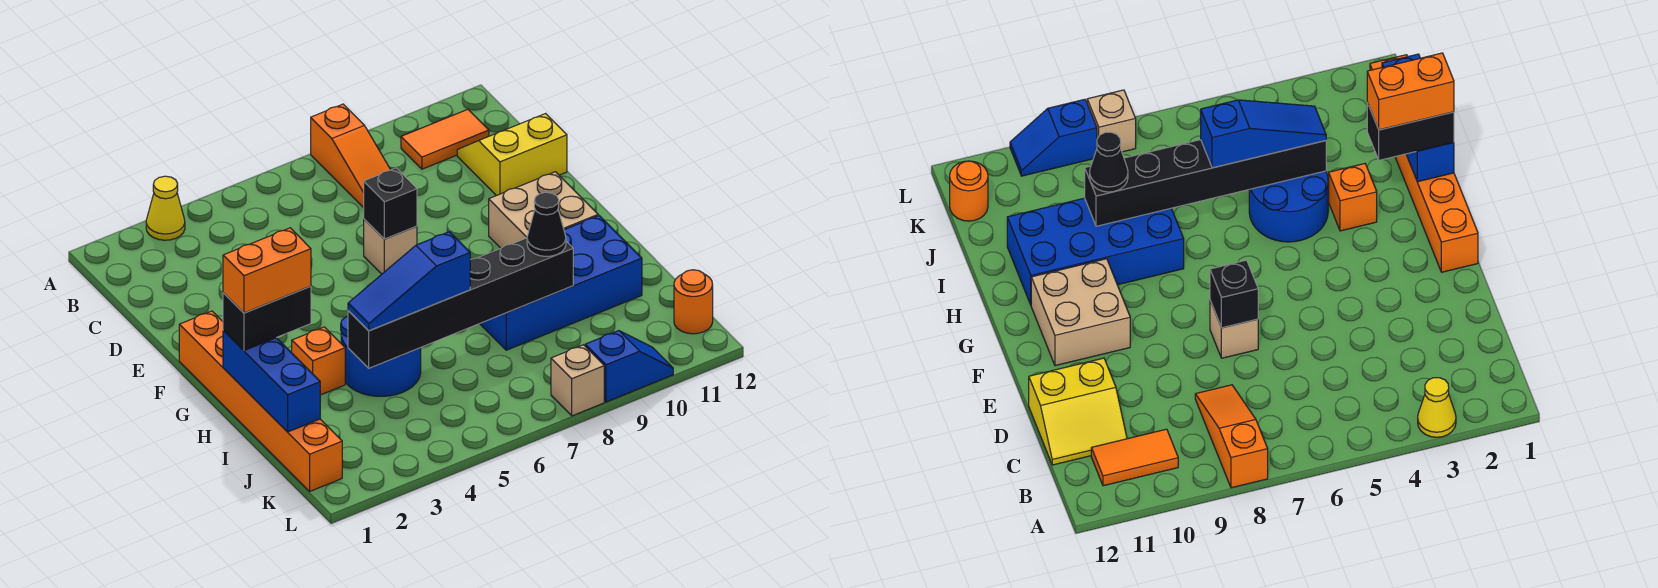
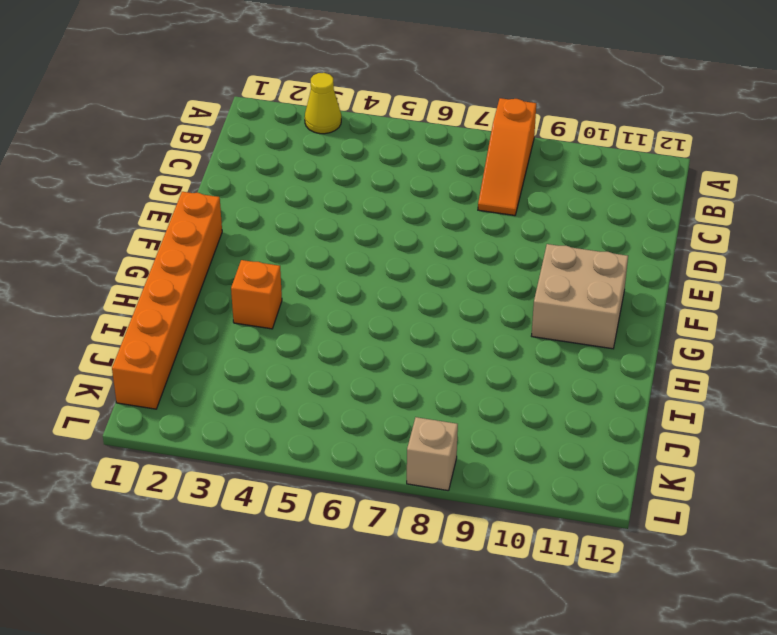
none -> orange tile B10:B11 level 1
none -> yellow slope C11:D12 level 1 top D
none -> tan brick E7 level 1

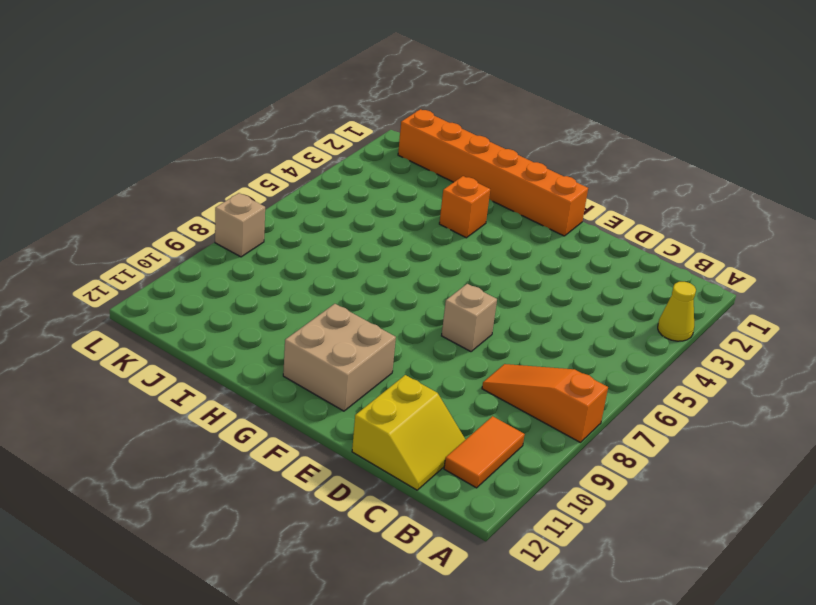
none -> blue round brick H4:I5 level 1
none -> blue brick H8:I11 level 1
none -> orange round brick K12 level 1

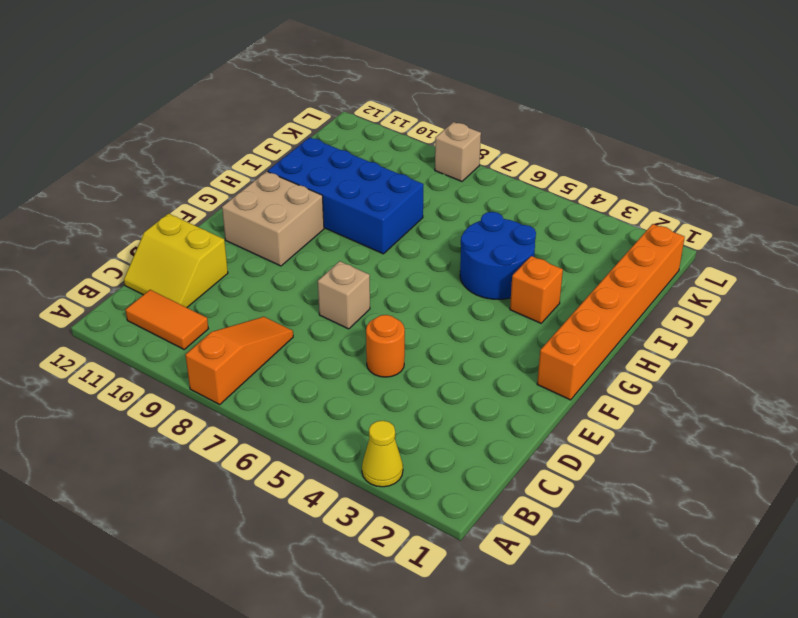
orange round brick D5 level 1 -> orange round brick K12 level 1
none -> blue slope L9:L10 level 1 top 9
none -> black brick E7 level 2
none -> blue brick H1:J1 level 2

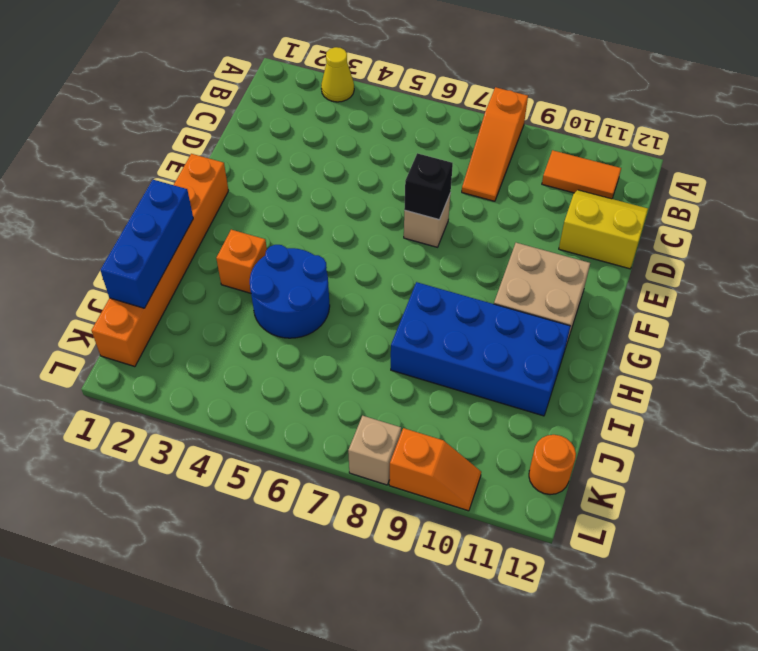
orange slope L9:L10 level 1 top 9 -> blue slope L9:L10 level 1 top 9
none -> black brick I4:I9 level 2
none -> black brick H1:H2 level 3
none -> blue slope I4:I6 level 3 top 6

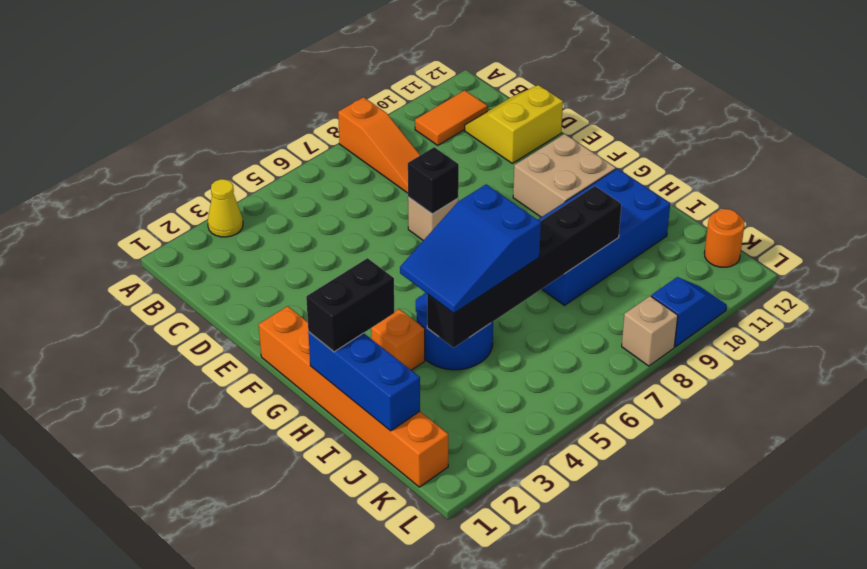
blue slope H4:I6 level 3 top 6 -> blue slope I4:I6 level 3 top 6
none -> black cone I9 level 3
none -> orange brick H1:H2 level 4

